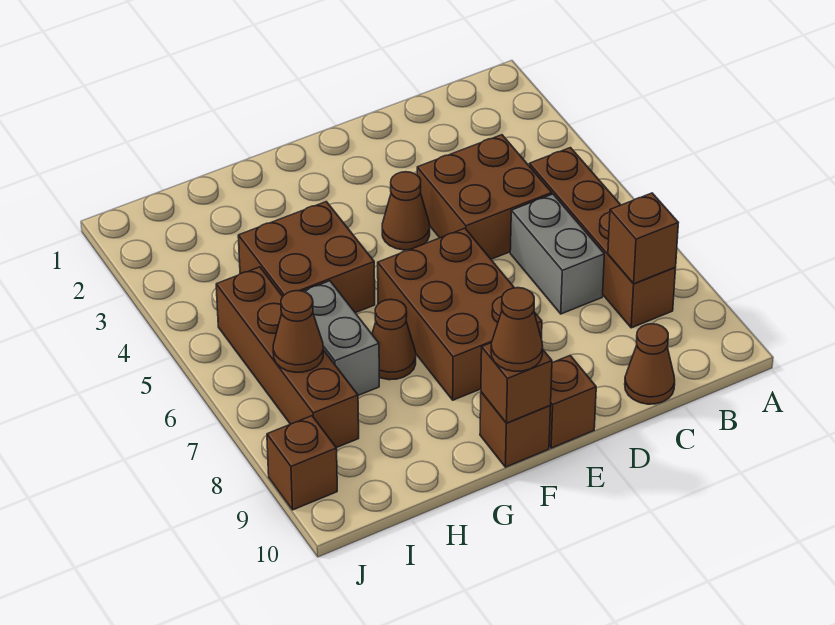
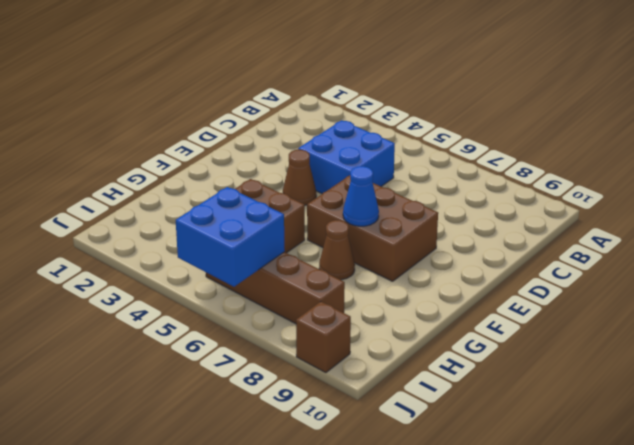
blue brick C4:D5 level 1 -> brown brick C4:D5 level 1
blue cone F7 level 2 -> none
blue brick I5:J6 level 2 -> none
none -> brown brick B5:B8 level 1
none -> grey brick C6:C7 level 1
none -> brown cone C10 level 1

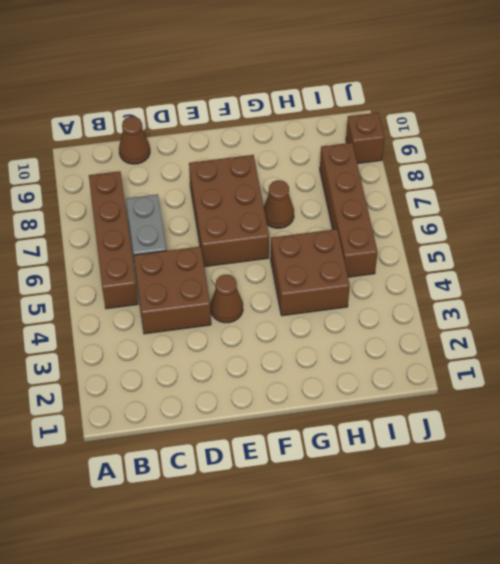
none -> brown brick E10 level 1
none -> brown brick F10 level 1
none -> grey brick H6:H7 level 1

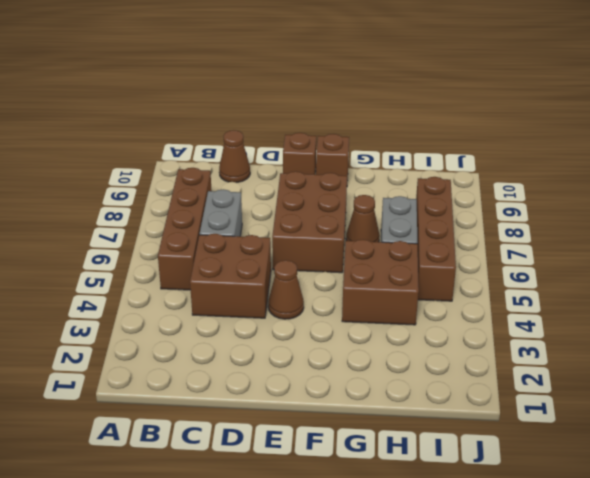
none -> brown brick J9 level 1
none -> brown brick B8 level 2
none -> brown brick F10 level 2

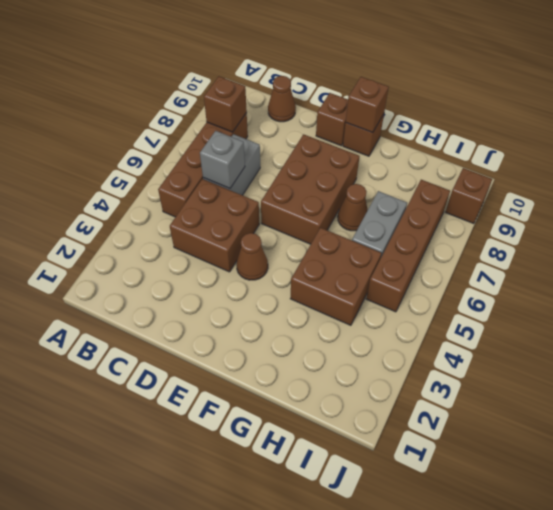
grey brick C6 level 2 -> none
none -> brown cone I7 level 2
none -> brown cone F10 level 3

